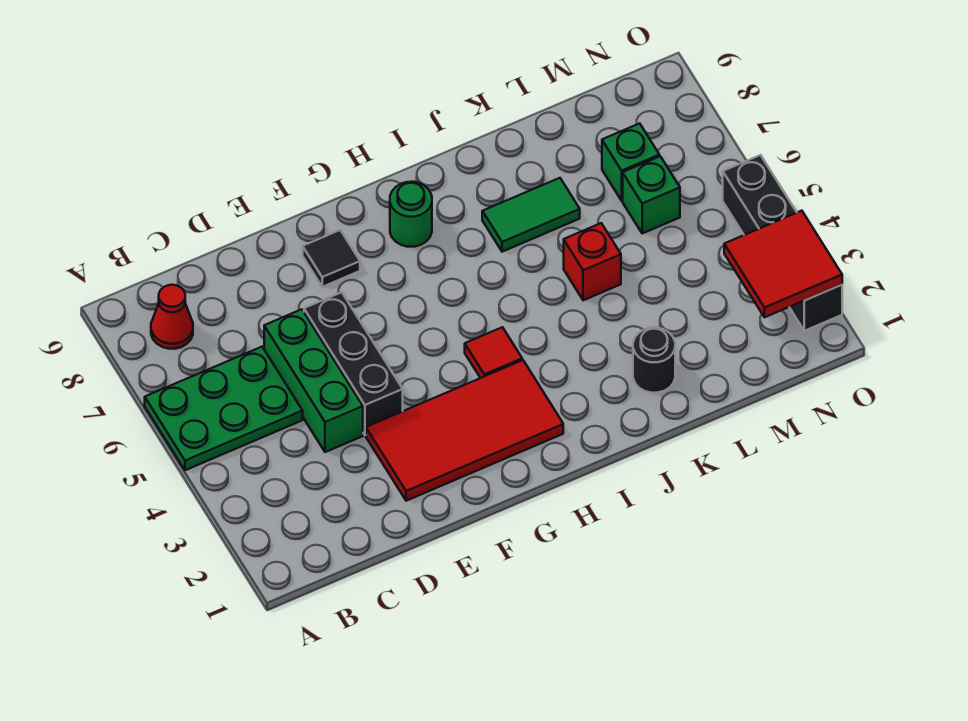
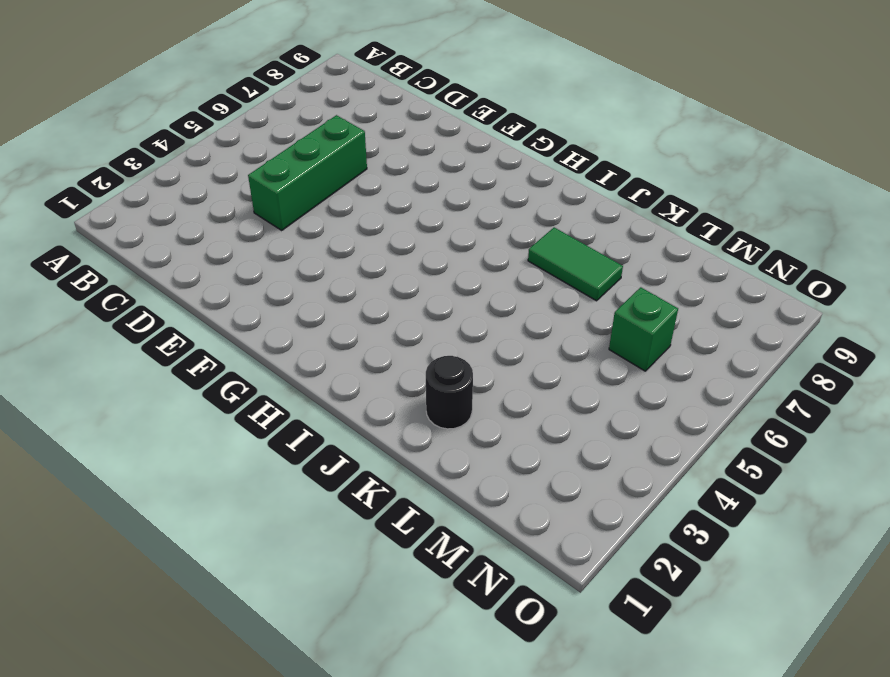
none -> green plate A5:C6 level 1
none -> red cone B8 level 1
none -> red tile E2:H3 level 1

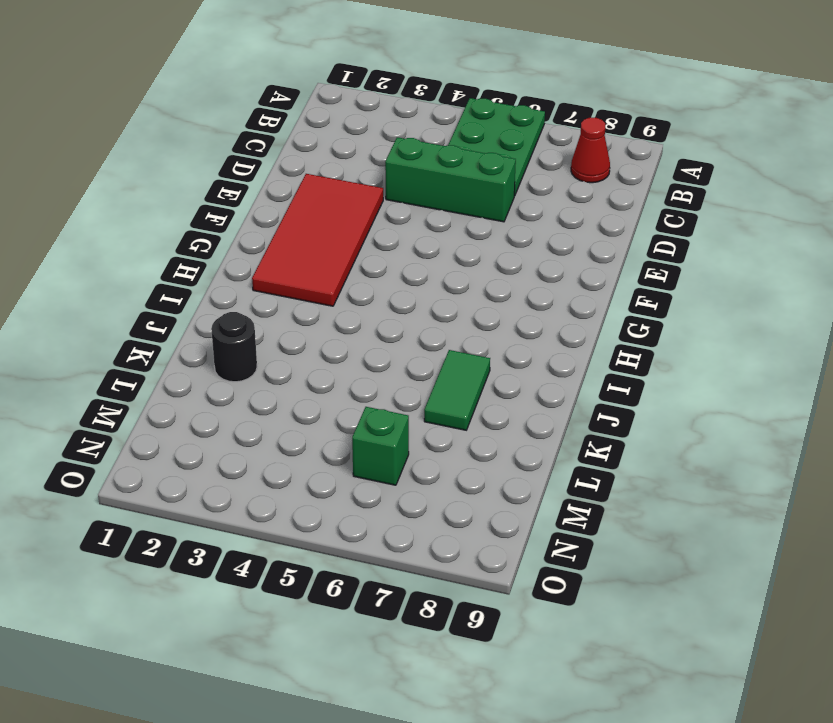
none -> black brick E4:E6 level 1
none -> black tile F8 level 1
none -> red tile H4 level 1

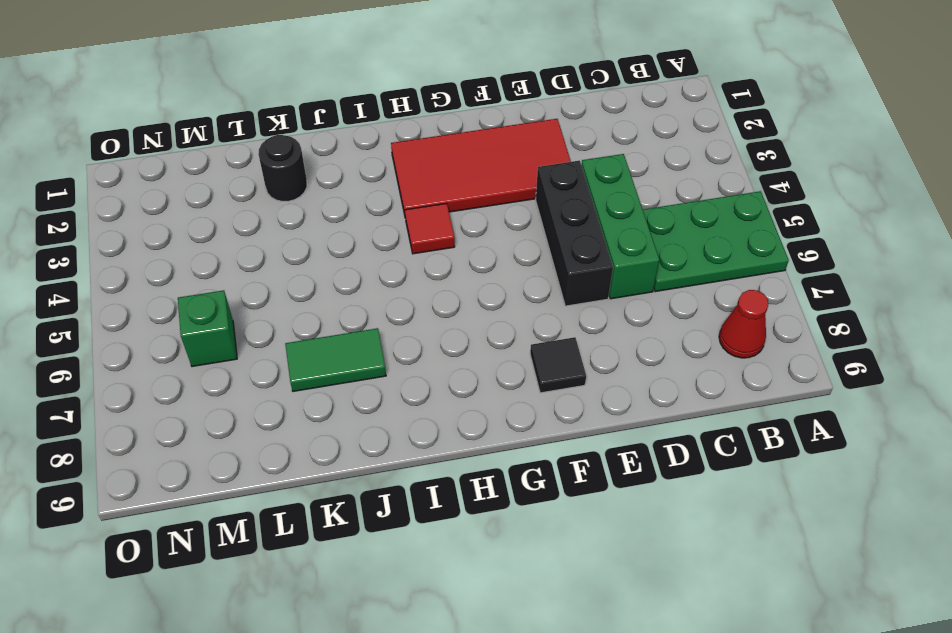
none -> green round brick H8 level 1
none -> red brick K5 level 1
none -> green brick M7 level 1

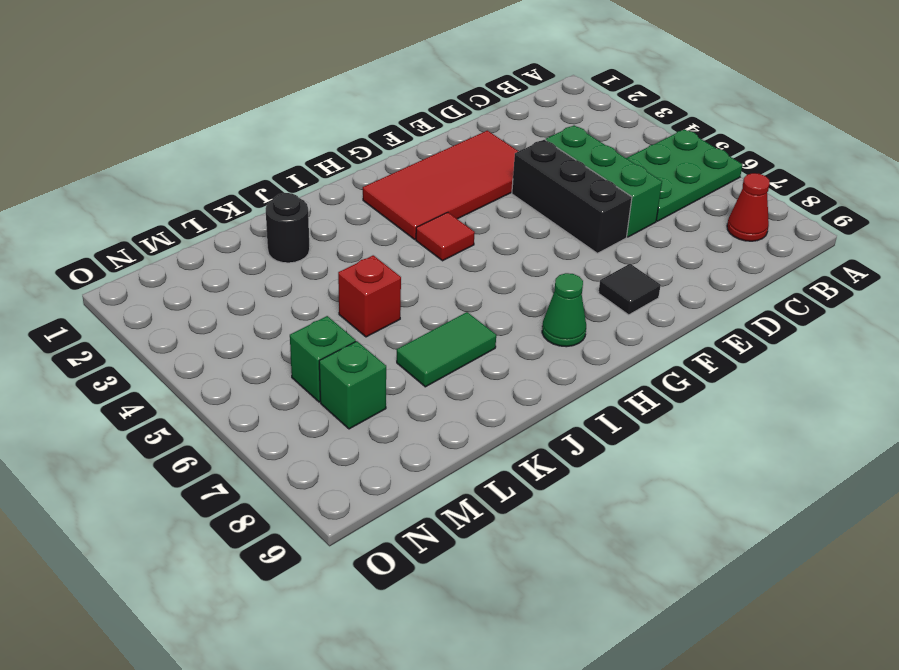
green cone H8 level 1 -> green round brick H8 level 1
none -> black brick O2:O5 level 1
none -> red tile N2:O3 level 2

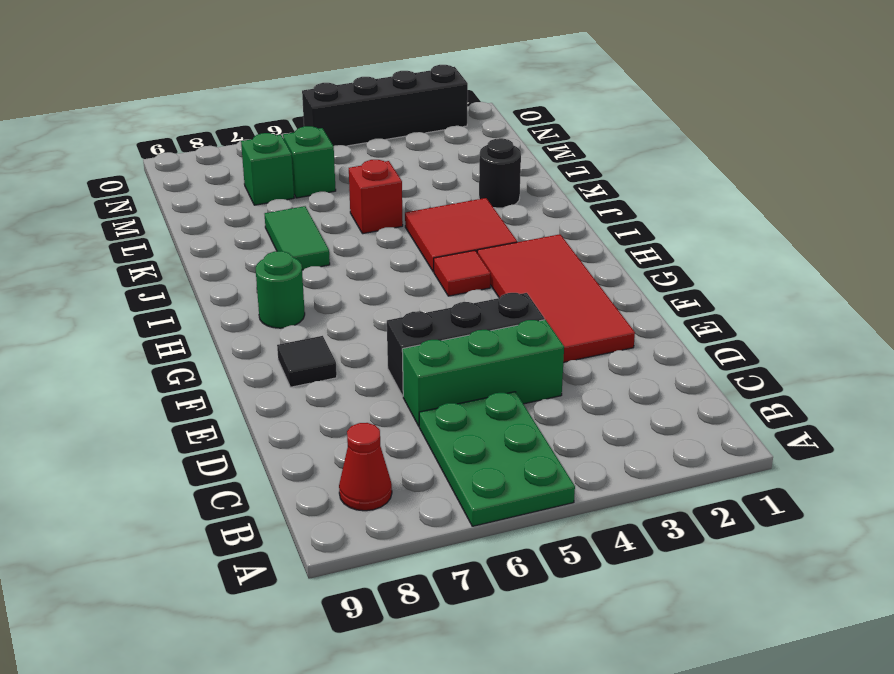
red tile I3:J4 level 1 -> red tile N2:O3 level 2

